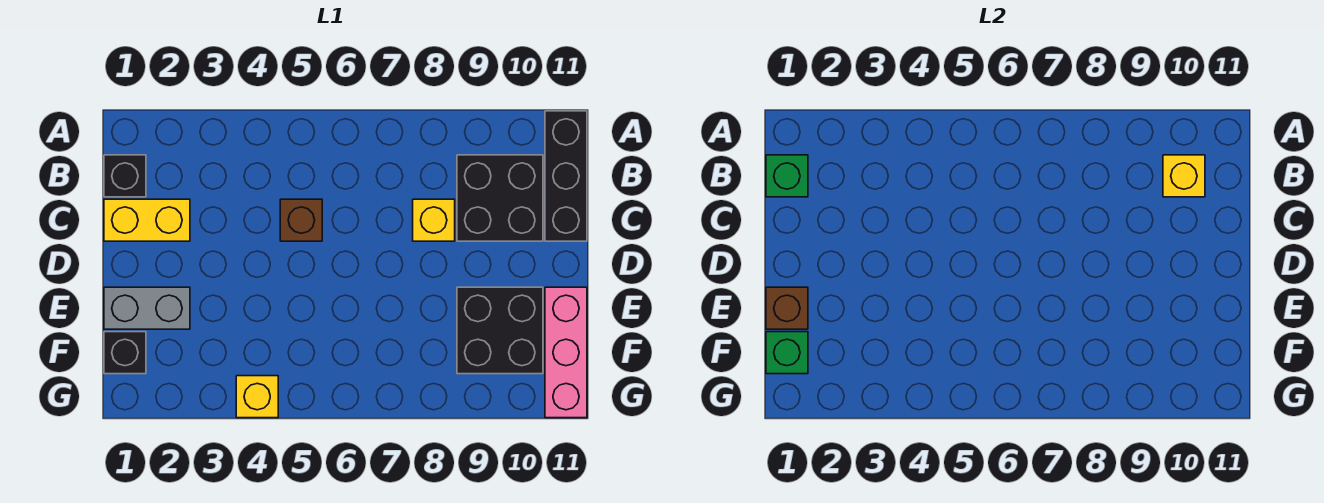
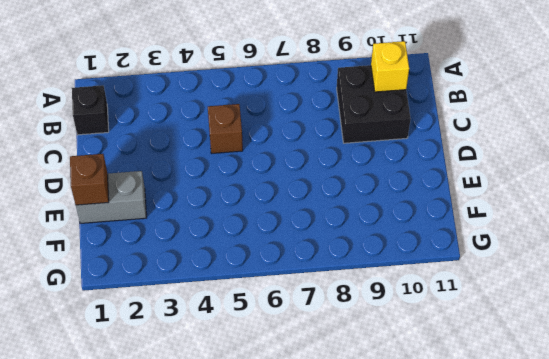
none -> black brick A11:C11 level 1
none -> yellow brick C1:C2 level 1
none -> yellow brick C8 level 1

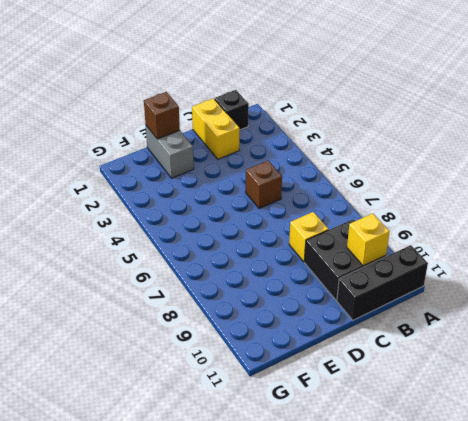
none -> black brick E9:F10 level 1
none -> pink brick E11:G11 level 1
none -> black brick F1 level 1

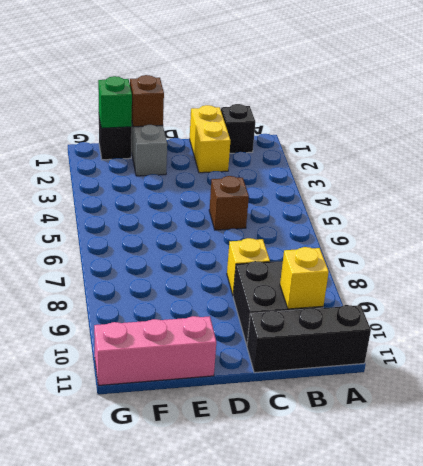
none -> black brick E9:F10 level 1
none -> yellow brick G4 level 1
none -> green brick B1 level 2

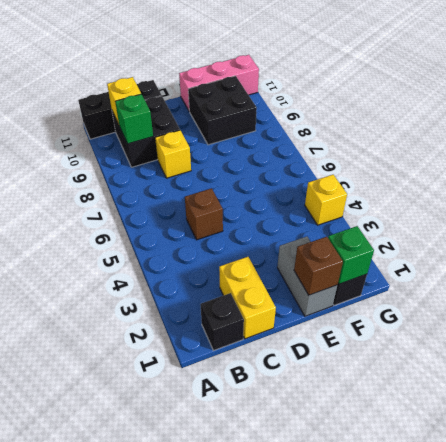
green brick B9 level 2 -> green brick B1 level 2

